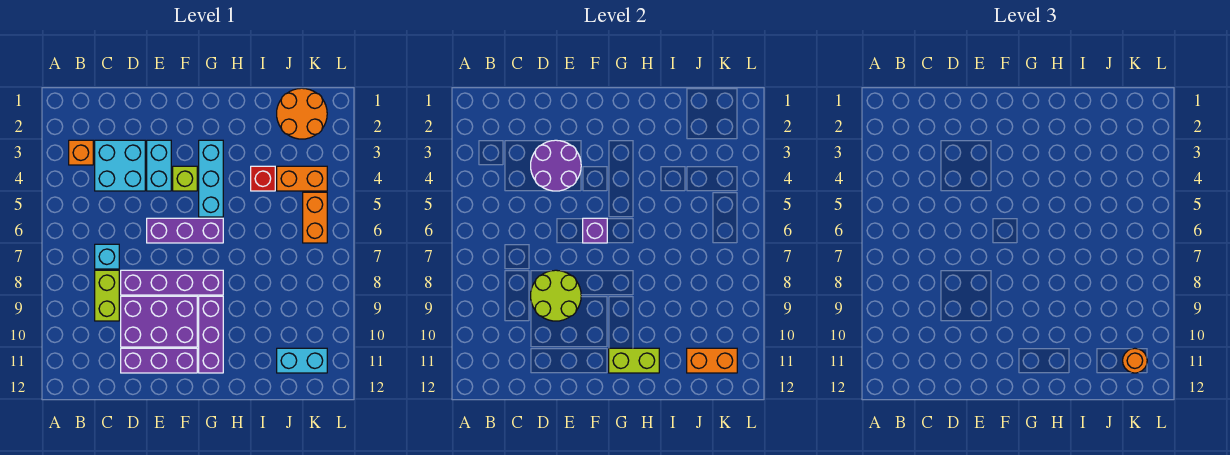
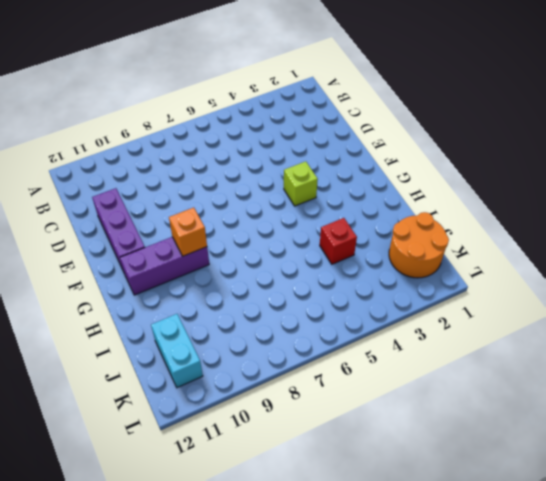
orange brick G9 level 2 -> orange brick B3 level 1
none -> cyan brick C3:D4 level 1
none -> cyan brick C7 level 1
none -> lime brick C8:C9 level 1

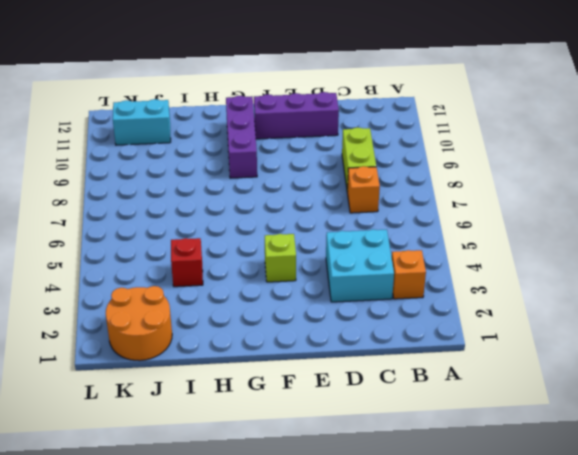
orange brick C7 level 1 -> cyan brick C7 level 1
none -> purple brick D8:G8 level 1
none -> purple brick D9:F10 level 1
none -> cyan brick E3:E4 level 1

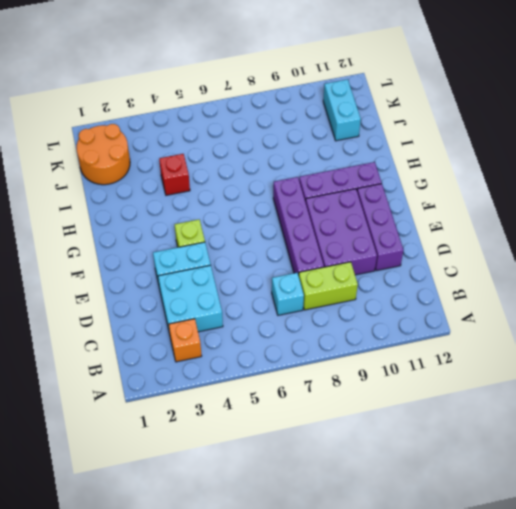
none -> purple brick E6:G6 level 1
none -> cyan brick G3:G5 level 1
none -> orange brick J4:K4 level 1

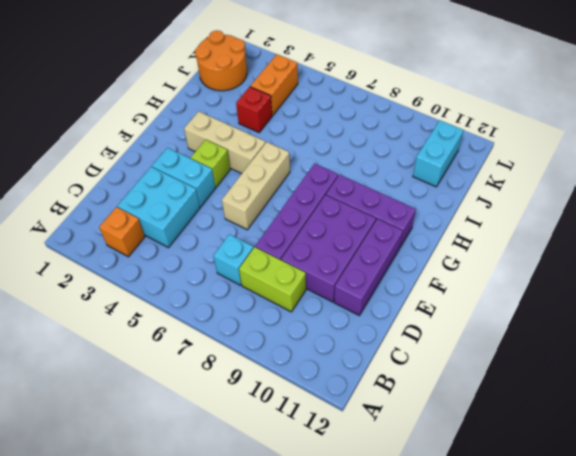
tan brick E6:G6 level 1 -> purple brick E6:G6 level 1
tan brick G3:G5 level 1 -> cyan brick G3:G5 level 1
none -> orange brick K5:K6 level 1
none -> purple round brick D3:E4 level 2
none -> lime round brick D8:E9 level 2

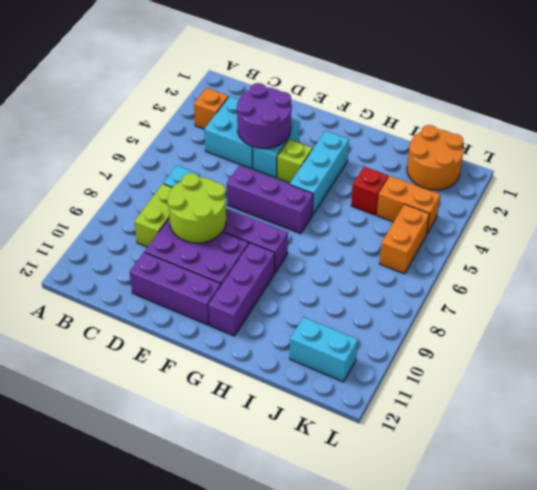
none -> purple brick F6 level 2
none -> lime brick G11:H11 level 2
none -> orange brick J11:K11 level 2

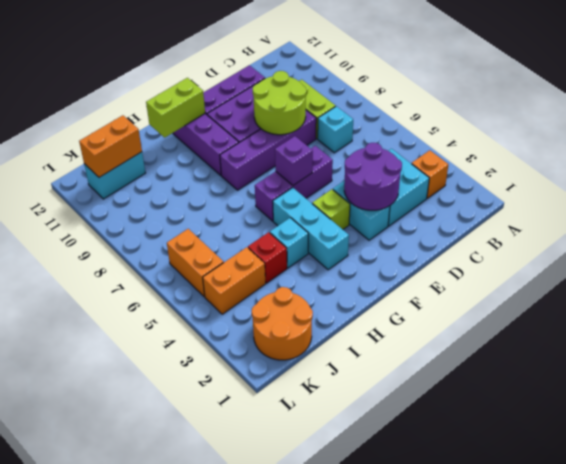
cyan brick H4 level 1 -> none
none -> orange round brick K11 level 3

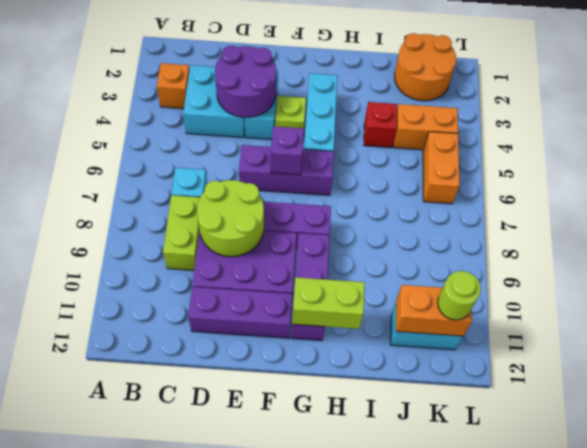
lime round brick K11 level 3 -> orange round brick K11 level 3

